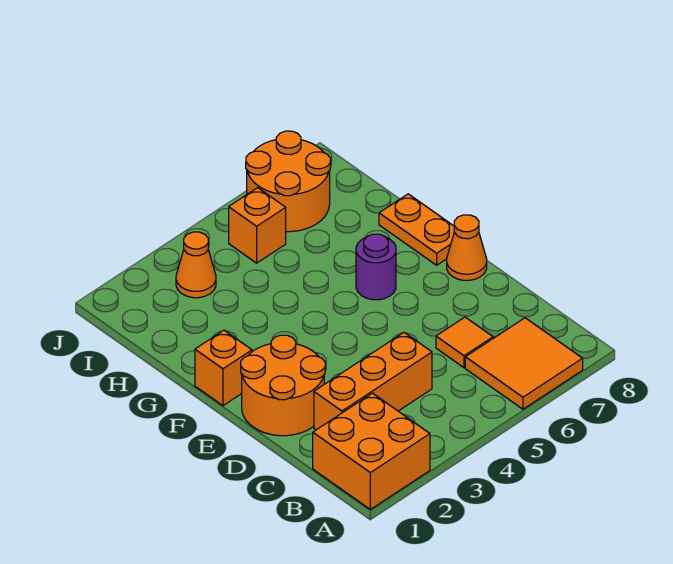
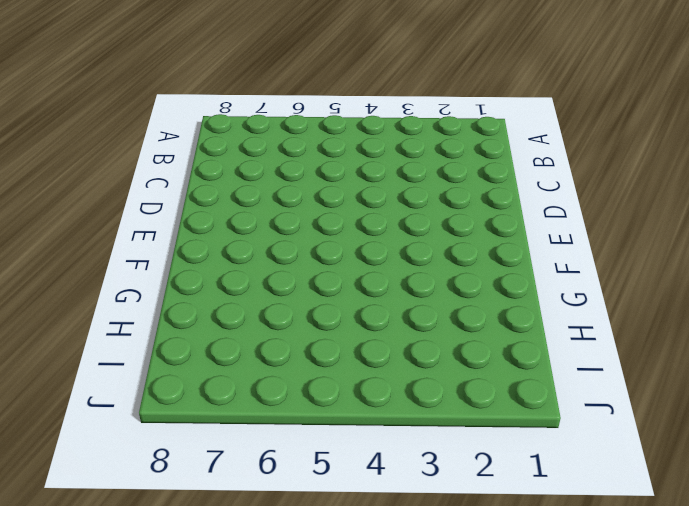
none -> orange brick A1:B2 level 1
none -> orange tile A6:B7 level 1
none -> orange brick C2:C4 level 1

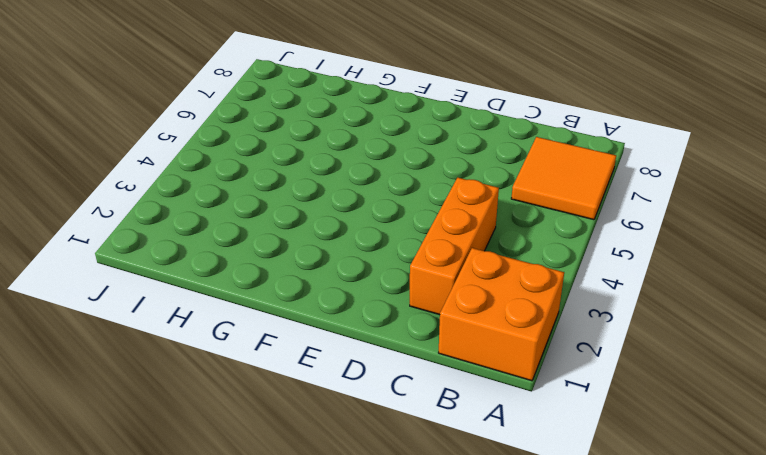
none -> orange tile C6 level 1
none -> orange round brick D1:E2 level 1
none -> orange cone E8 level 1

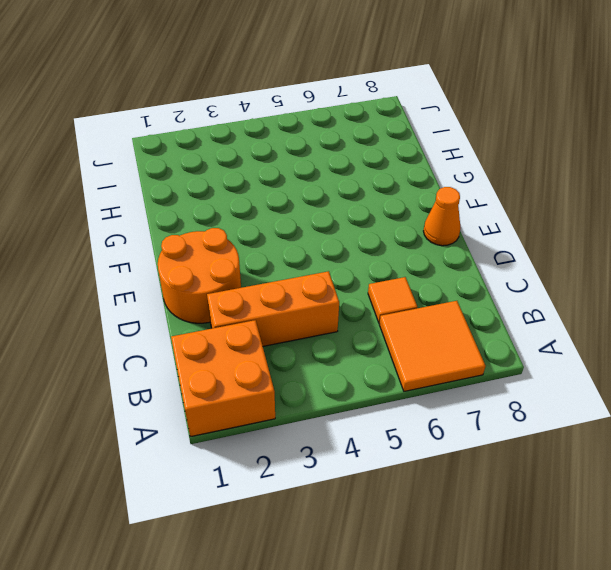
none -> orange brick F1 level 1
none -> purple round brick F6 level 1
none -> orange plate F8:G8 level 1

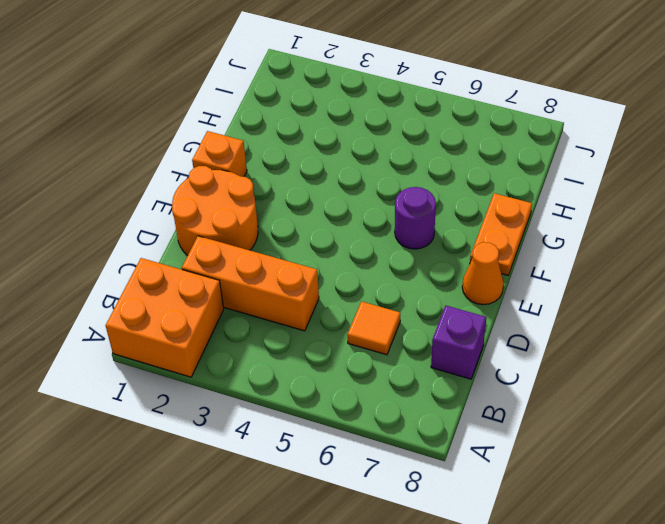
purple brick C8 level 1 -> none
none -> orange tile A6:B7 level 1
none -> orange cone I3 level 1
none -> orange brick I5 level 1

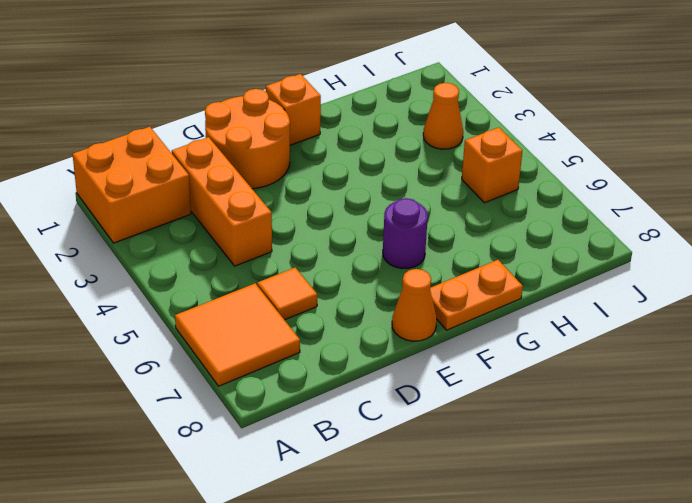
none -> orange round brick I6:J7 level 1

